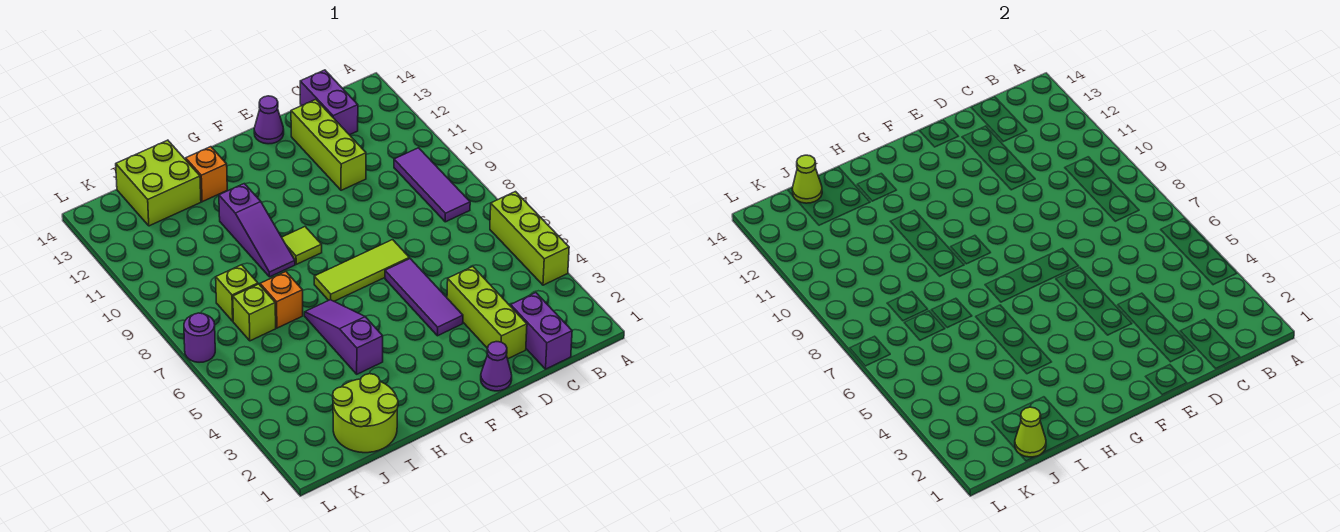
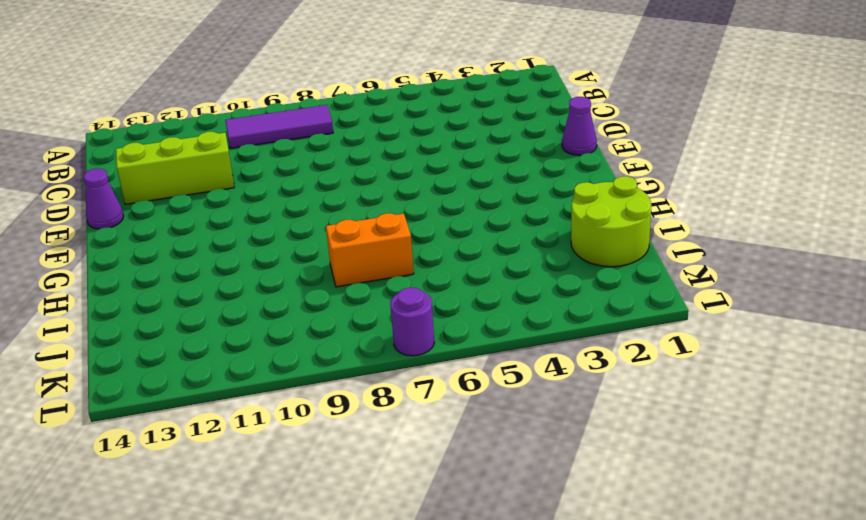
orange brick I7:I8 level 1 -> orange brick I7 level 1
none -> lime brick A4:A6 level 1
none -> purple brick C1:C2 level 1
none -> purple brick C13:C14 level 1

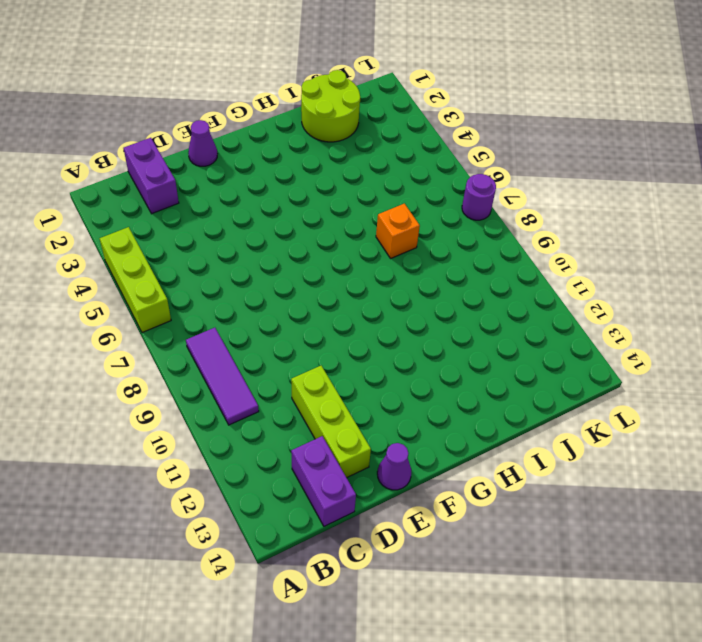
none -> lime brick D2:D4 level 1
none -> purple tile E4:E6 level 1
none -> lime tile E7:G7 level 1

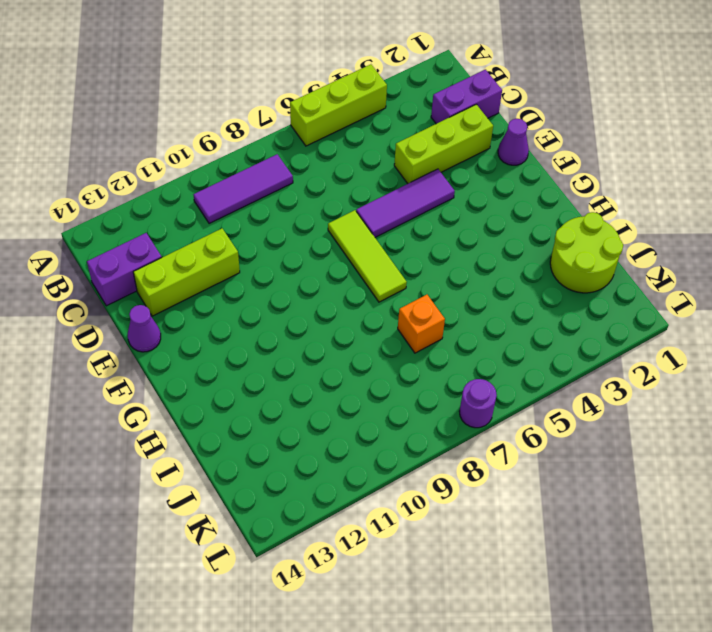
none -> lime tile G9 level 1
none -> purple slope H4:H6 level 1 top 4
none -> purple slope H9:H11 level 1 top 11

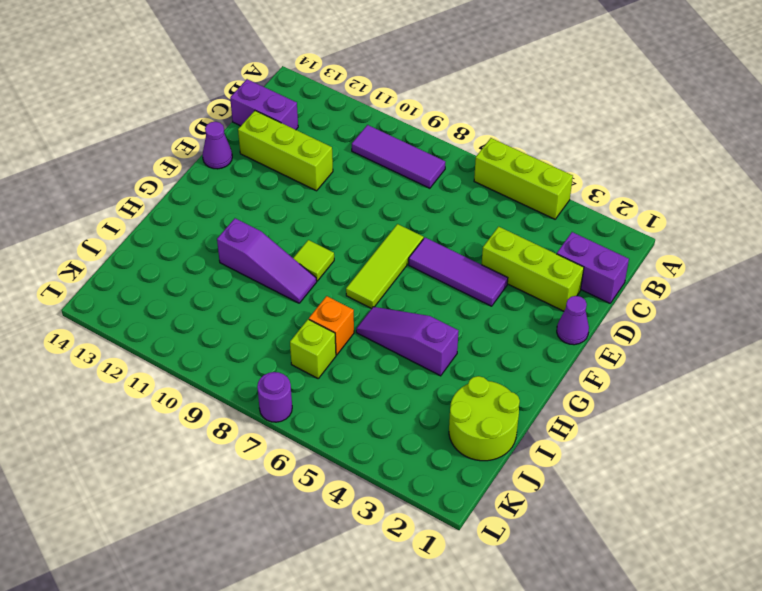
none -> orange brick H13 level 1
none -> lime brick I13:J14 level 1
none -> lime brick J8 level 1

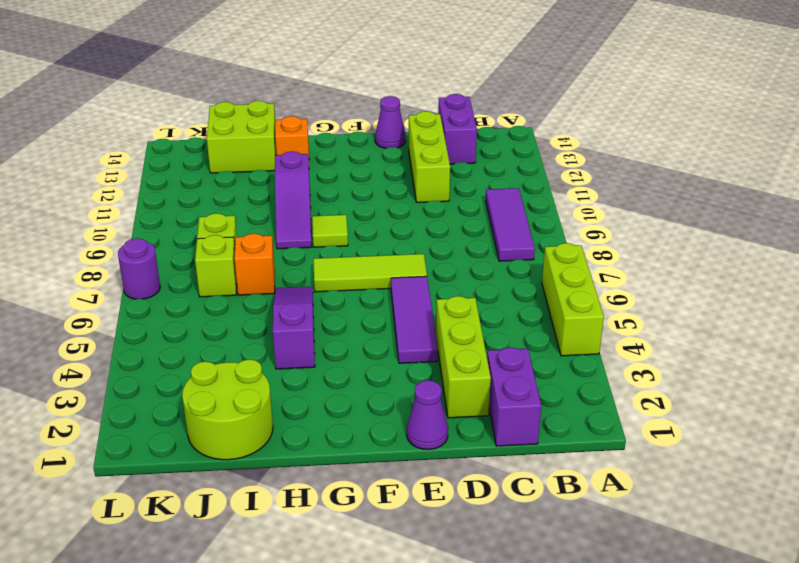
none -> lime cone J1 level 2
none -> lime cone J14 level 2

